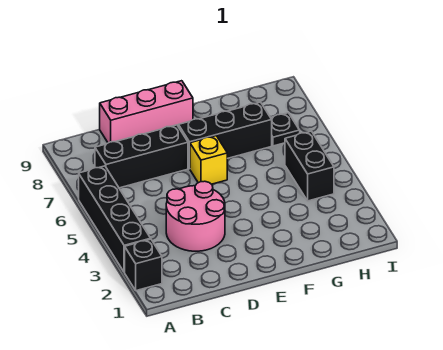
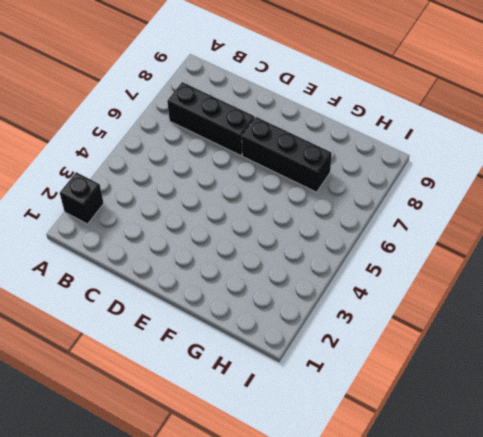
none -> black brick A3:A6 level 1
none -> pink round brick C3:D4 level 1

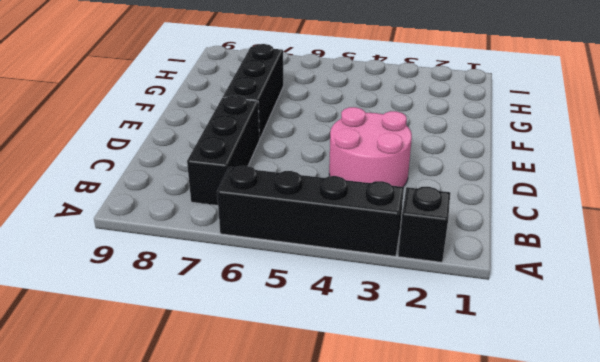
none -> pink brick C9:E9 level 1
none -> yellow brick E6 level 1

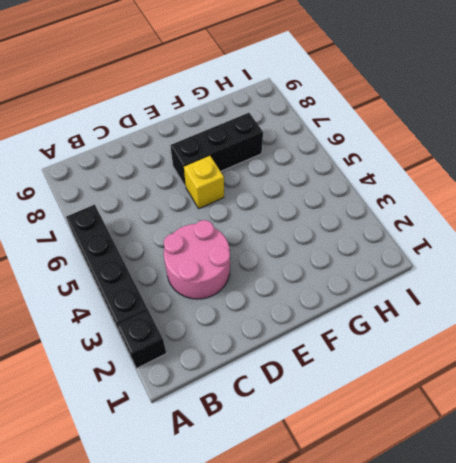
none -> black brick B7:D7 level 1
none -> pink brick C9:E9 level 1

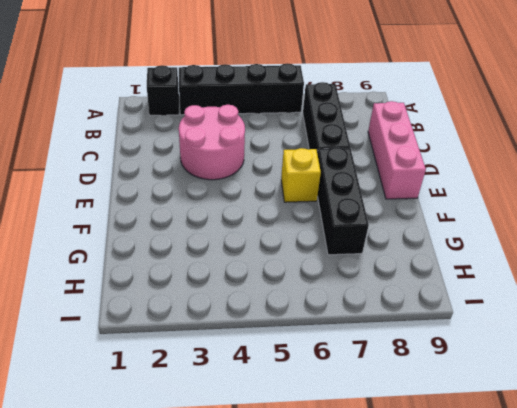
none -> black brick H4:H5 level 1
none -> black plate H7 level 1

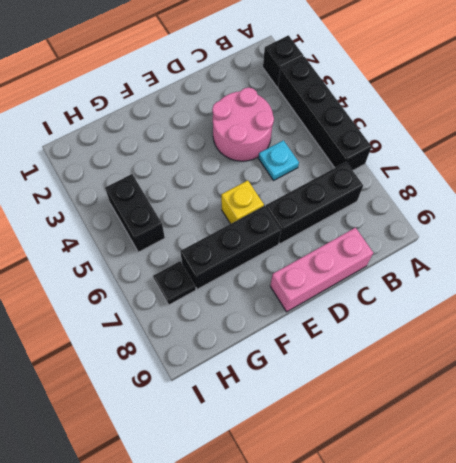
cyan plate C5 level 1 -> none

